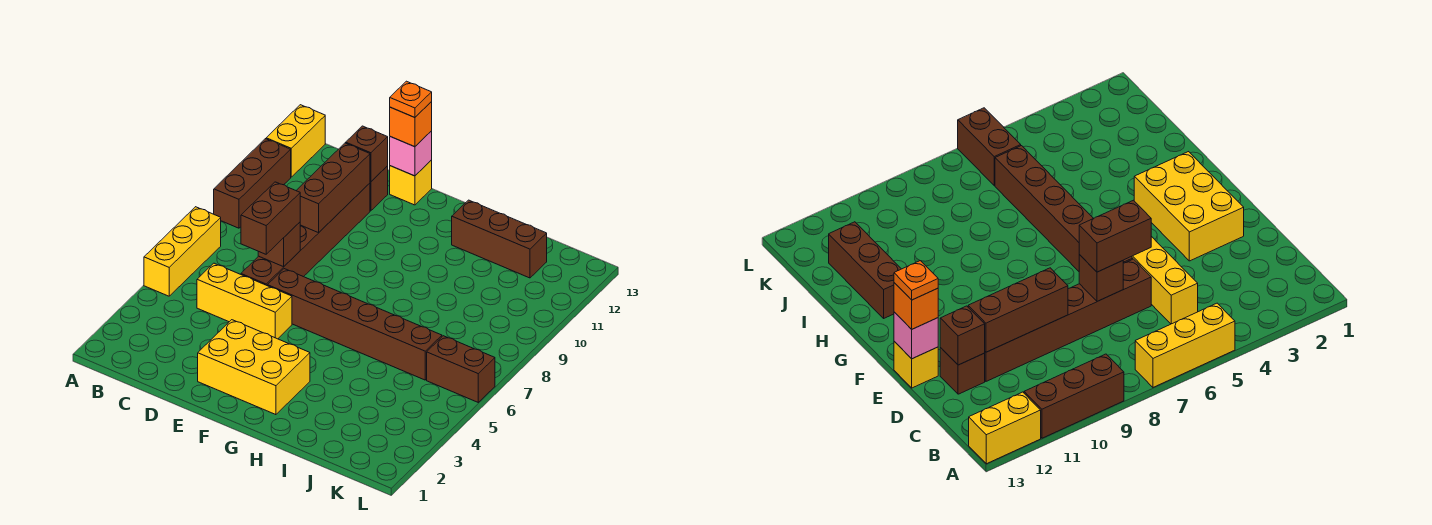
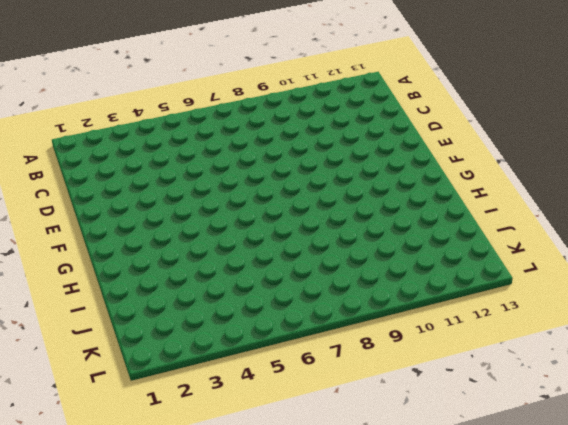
none -> yellow brick A5:A7 level 1
none -> brown brick A9:A11 level 1
none -> yellow brick A12:A13 level 1

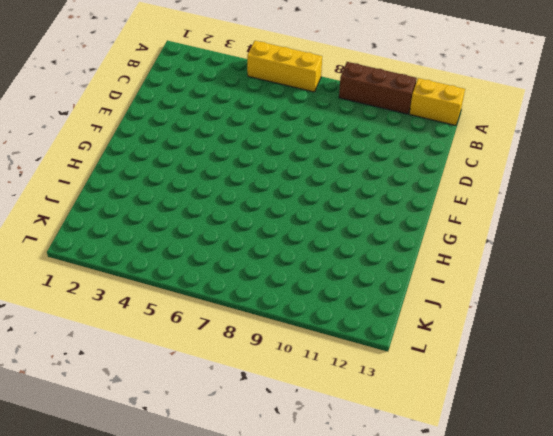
none -> yellow brick C5:E5 level 1
none -> brown brick D6:D11 level 1
none -> brown brick D12 level 1

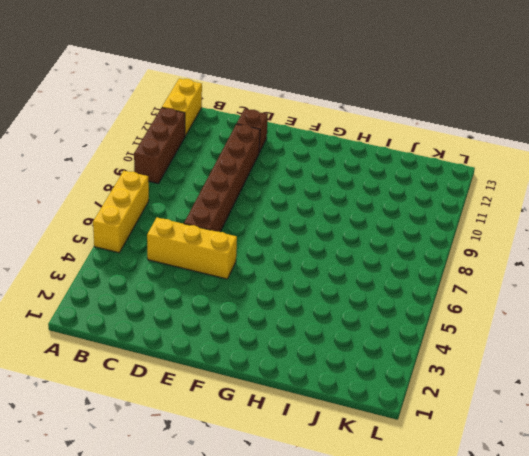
none -> yellow brick E2:G3 level 1
none -> brown brick E6:J6 level 1
none -> yellow brick E13 level 1

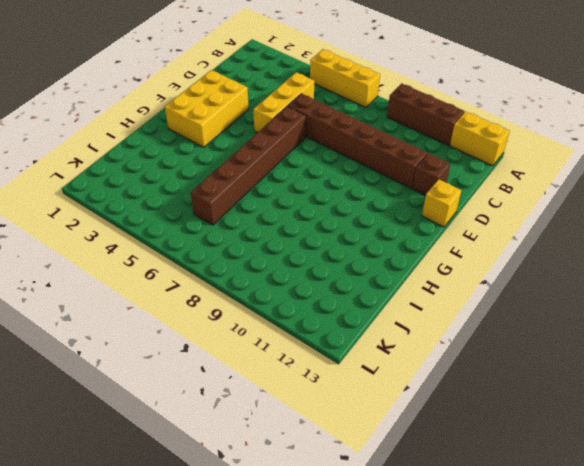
none -> brown brick H12:J12 level 1
none -> brown brick K6:L6 level 1
none -> brown brick D7 level 2

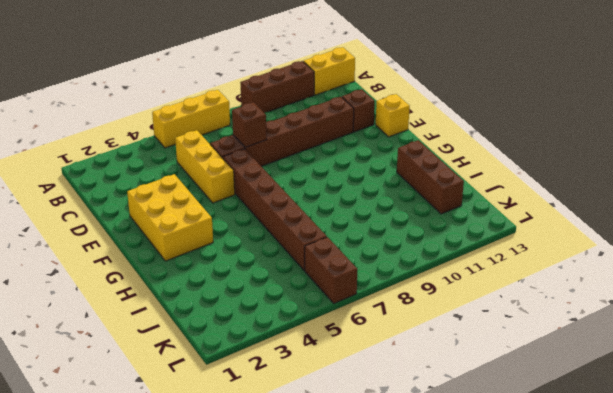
none -> brown brick D9:D11 level 2
none -> brown brick D12 level 2
none -> pink brick E13 level 2

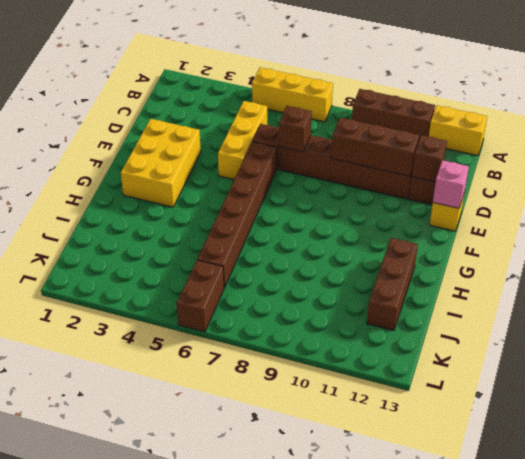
none -> brown brick D6:D7 level 3
none -> orange brick E13 level 3
none -> orange plate E13 level 4

